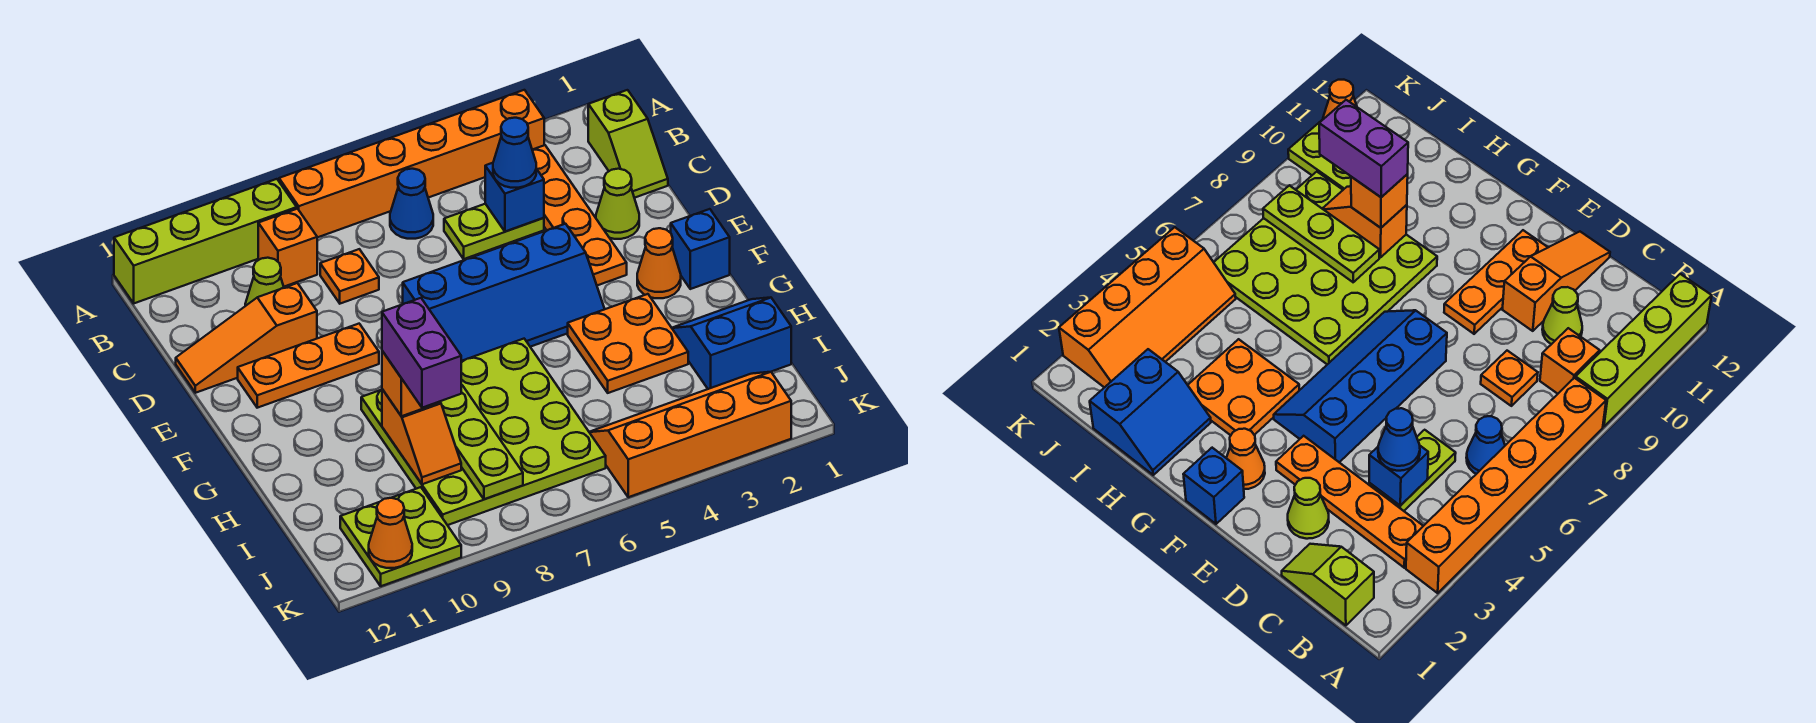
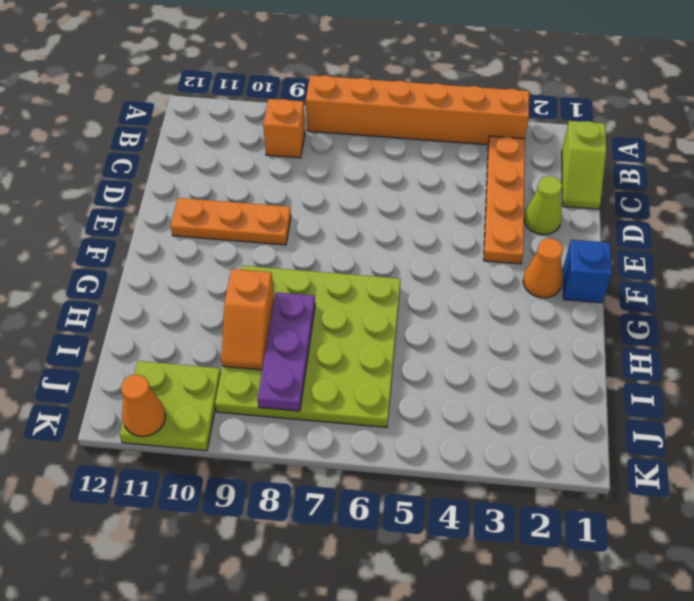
purple plate H8:J8 level 2 -> lime plate H8:J8 level 2
none -> lime brick A9:A12 level 1
none -> blue cone B6 level 1
none -> lime plate C4:C5 level 1

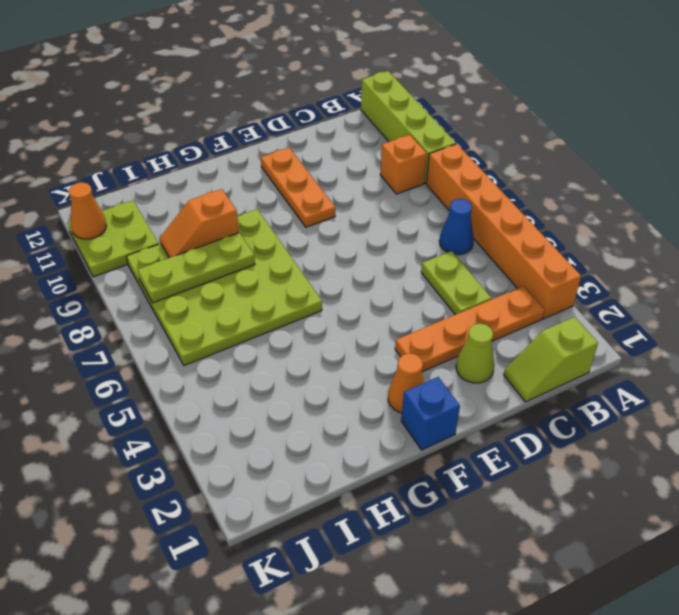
none -> orange plate C8 level 1
none -> lime cone C10 level 1
none -> orange slope D10:D12 level 1 top 10

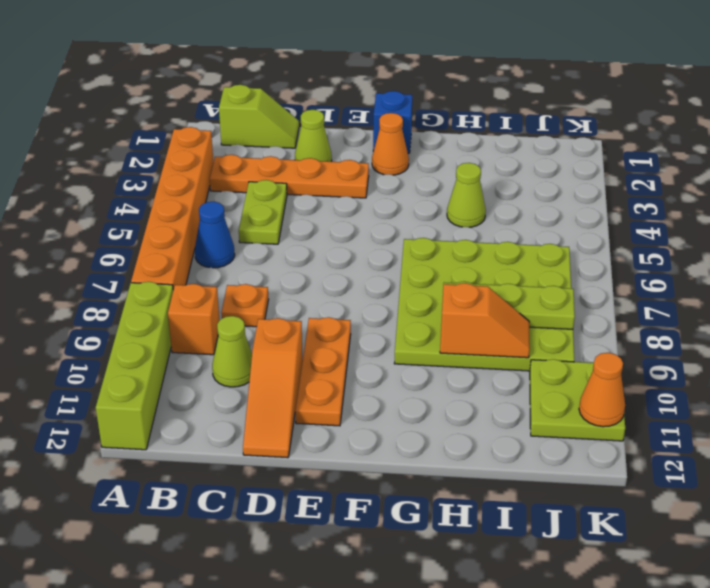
lime cone H4 level 1 -> orange plate G3:H4 level 1
none -> blue slope E4:F7 level 1 top E
none -> blue slope H1:I2 level 1 top I
none -> orange slope J2:K5 level 1 top K

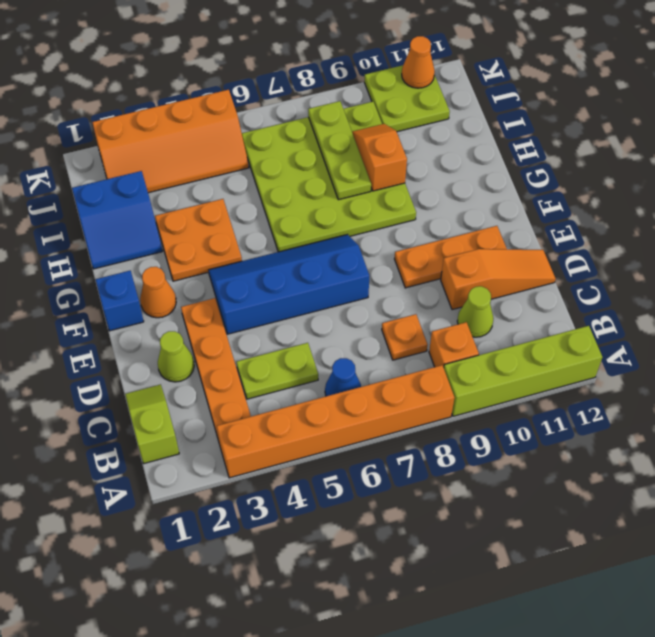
none -> blue brick C4 level 2
none -> blue cone C4 level 3
none -> orange brick H9 level 3

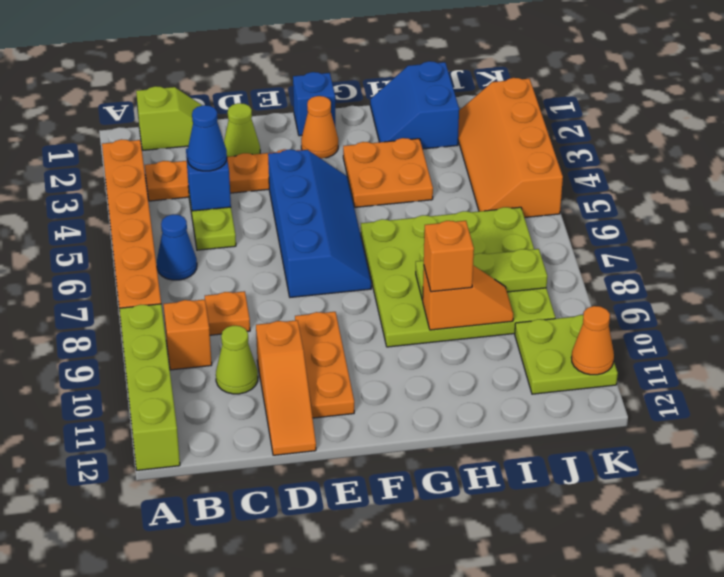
none -> purple brick H9:I9 level 4

